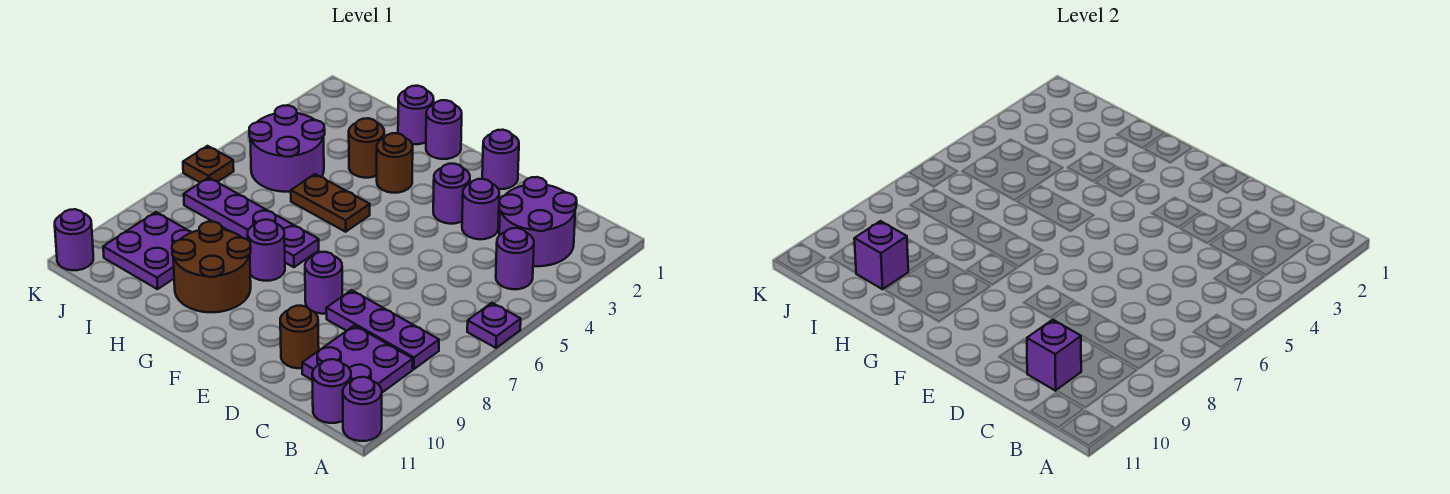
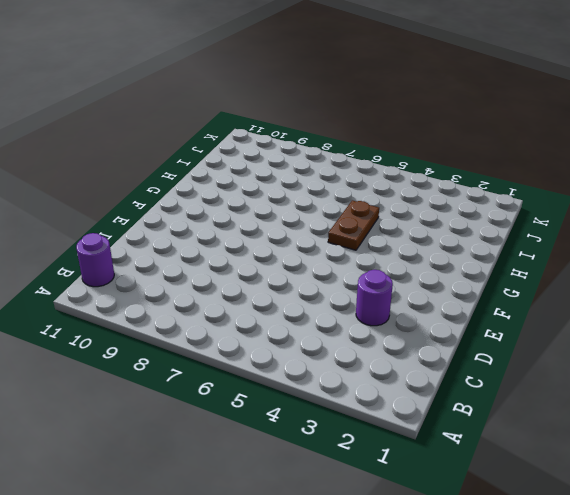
none -> purple plate A6 level 1
none -> purple round brick A11 level 1
none -> purple round brick B2:C3 level 1

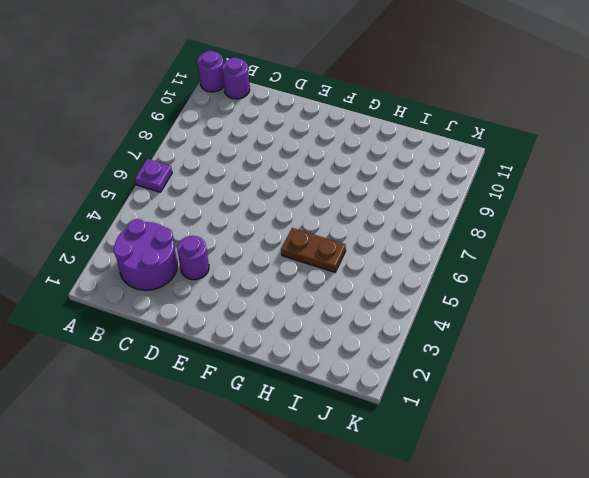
none -> purple round brick B4 level 1
none -> purple plate B8:D8 level 1
none -> purple plate B9:C10 level 1

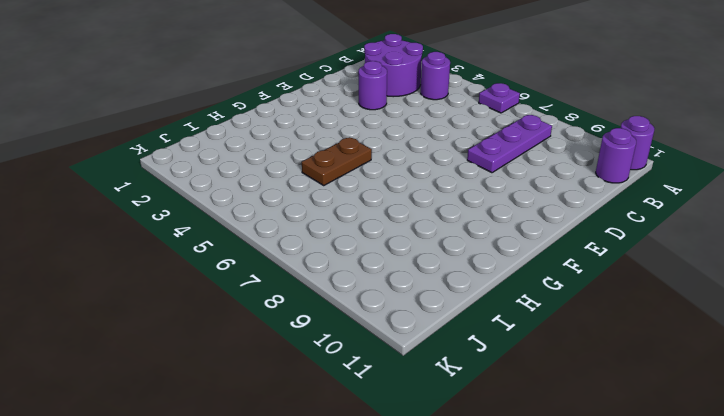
none -> purple plate B9:C10 level 1
none -> brown round brick D10 level 1
none -> purple round brick E1 level 1

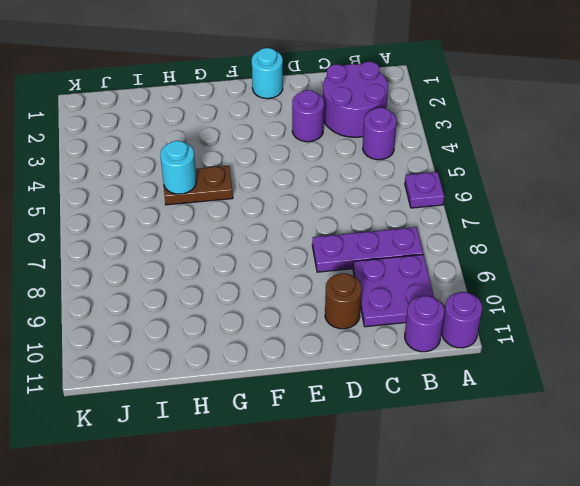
cyan round brick E1 level 1 -> purple round brick E1 level 1
cyan round brick H5 level 2 -> none
none -> purple round brick E3 level 1
none -> purple round brick E8 level 1
none -> purple round brick G1 level 1

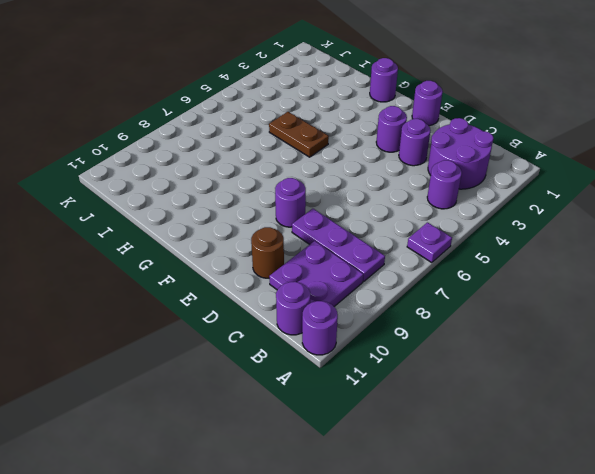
none -> brown round brick G3 level 1
none -> purple plate G7:J7 level 1
none -> purple round brick G8 level 1

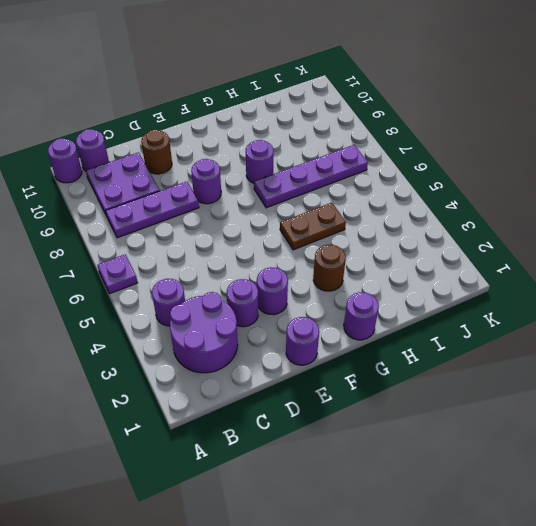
none -> brown round brick G9:H10 level 1
none -> purple round brick H1 level 1
none -> brown round brick H3 level 1

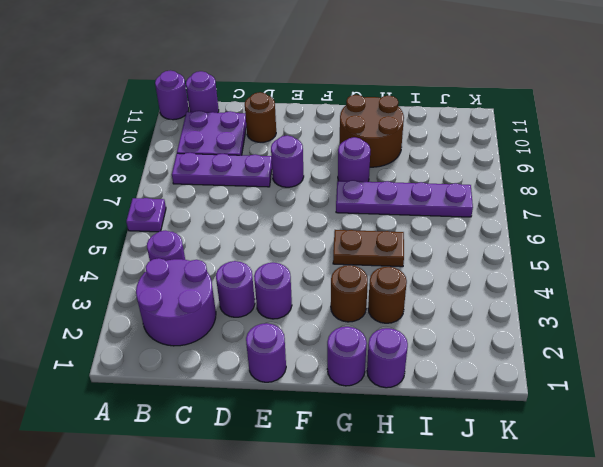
none -> purple round brick I4:J5 level 1
none -> purple plate I9:J10 level 1
none -> brown plate K6 level 1

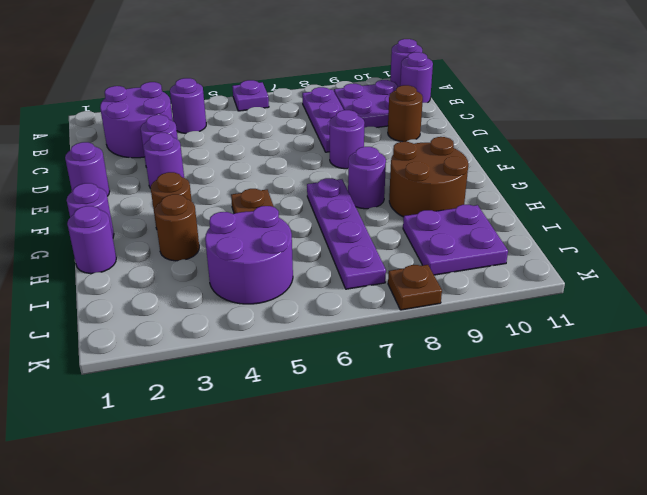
brown plate K8 level 1 -> brown plate K6 level 1
none -> purple round brick K11 level 1
none -> purple brick C10 level 2
none -> purple brick I10 level 2

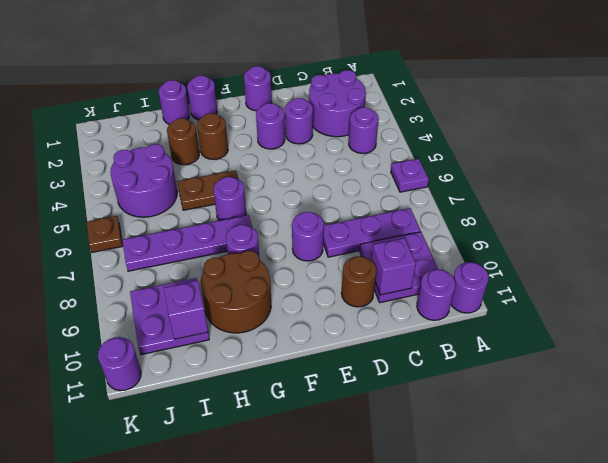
purple round brick G6 level 1 -> none

